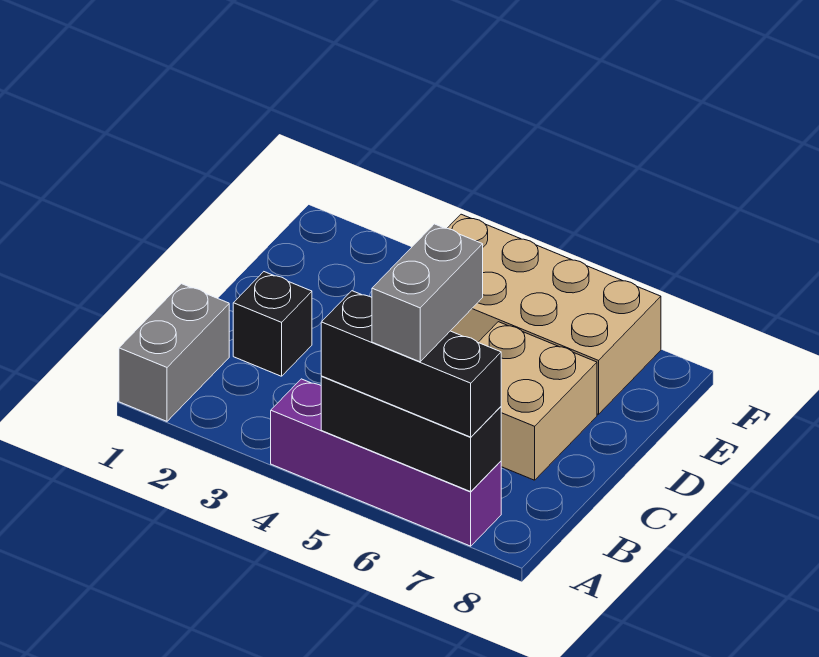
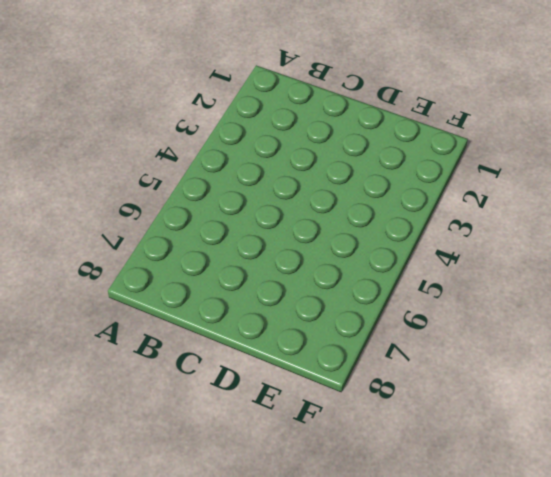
none -> grey brick A1:B1 level 1
none -> purple brick A4:A7 level 1

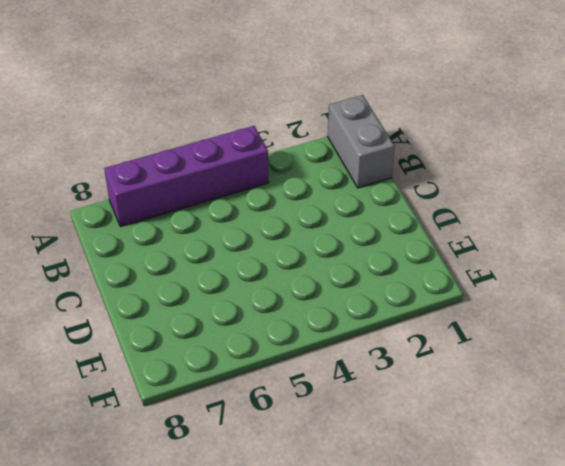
none -> black brick C2 level 1
none -> tan brick C6:D7 level 1

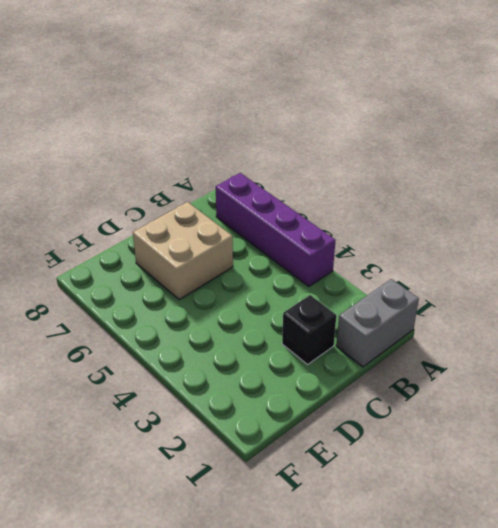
none -> tan brick E4:F7 level 1
none -> black brick A5:A7 level 2

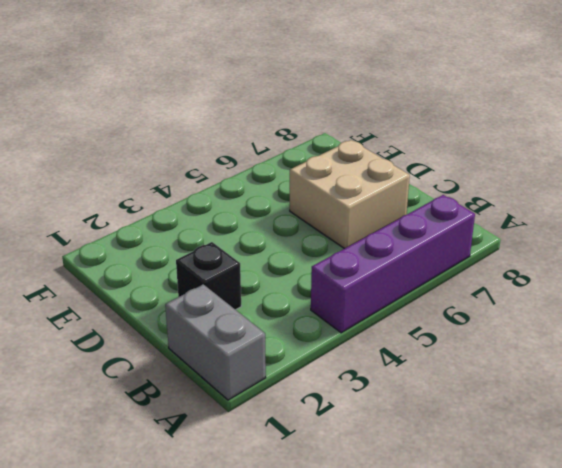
none -> tan brick E4:F7 level 1
none -> black brick A5:A7 level 2

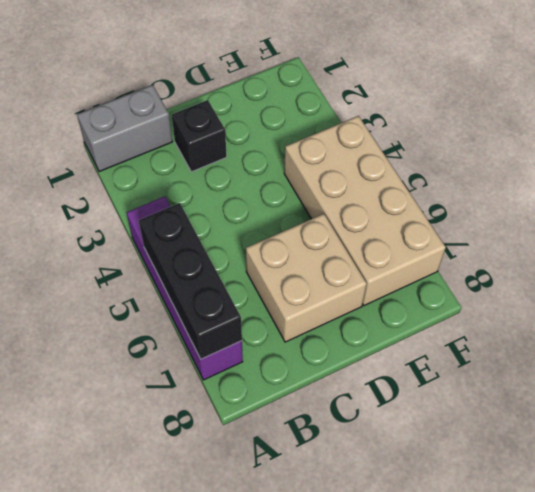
none -> black brick A5:A7 level 3
none -> grey brick A6:B6 level 4

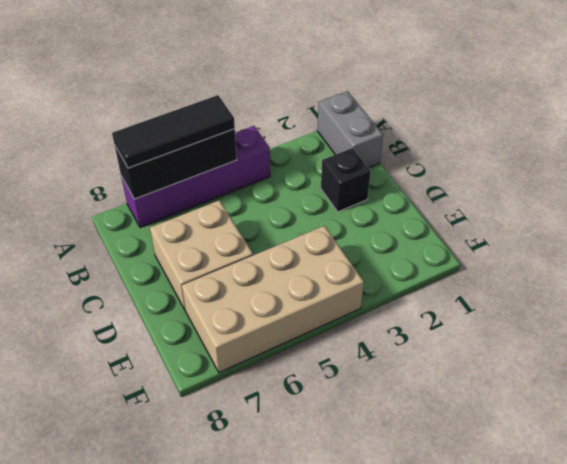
black tile A5:A7 level 3 -> black brick A5:A7 level 3
none -> grey brick A6:B6 level 4

